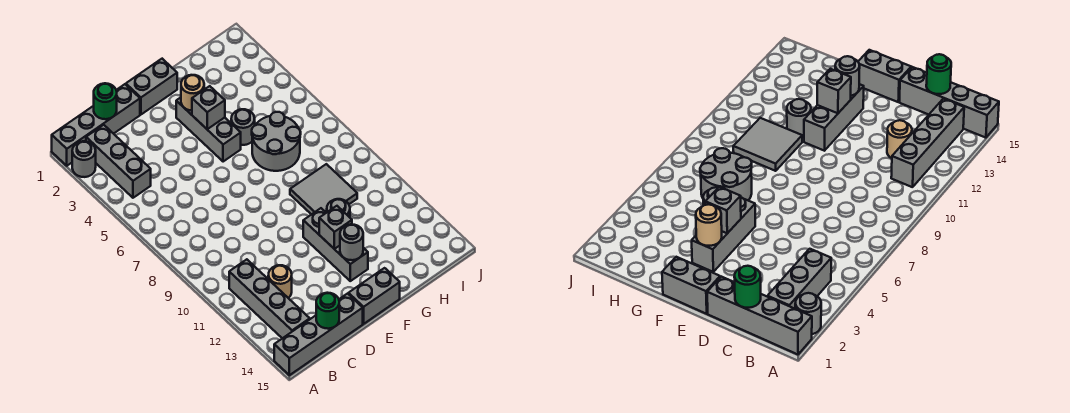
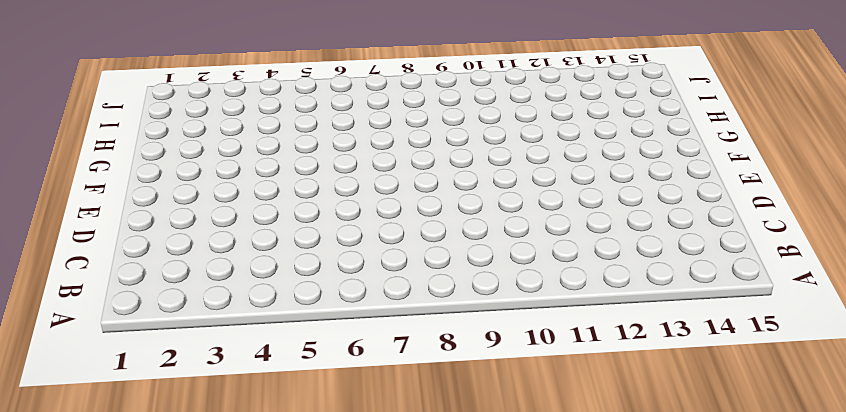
none -> grey brick A1:D1 level 1
none -> grey round brick A2 level 1
none -> grey brick A15:D15 level 1

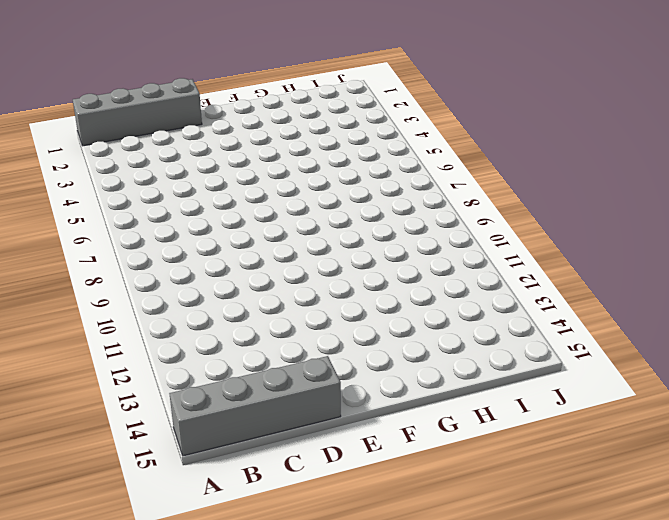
none -> grey round brick A2 level 1
none -> grey brick B2:B4 level 1
none -> grey brick B11:B14 level 1

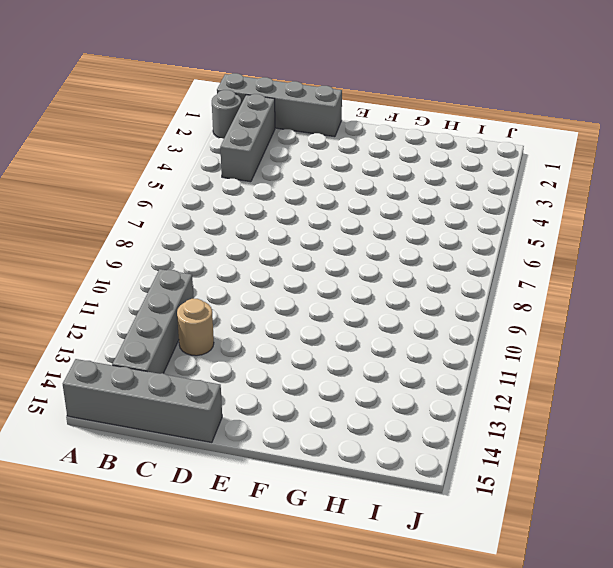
none -> grey brick E1:F1 level 1
none -> grey brick E15:F15 level 1
none -> grey brick F3:F5 level 1

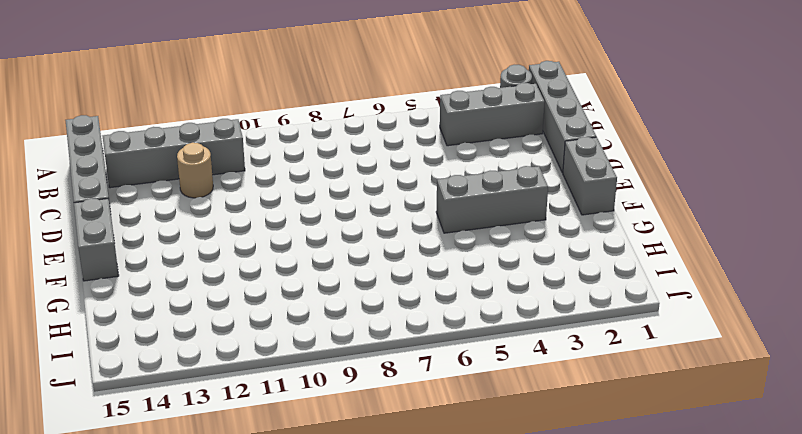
none -> grey brick F11:F13 level 1
none -> grey round brick G5 level 1
none -> grey round brick G6:H7 level 1

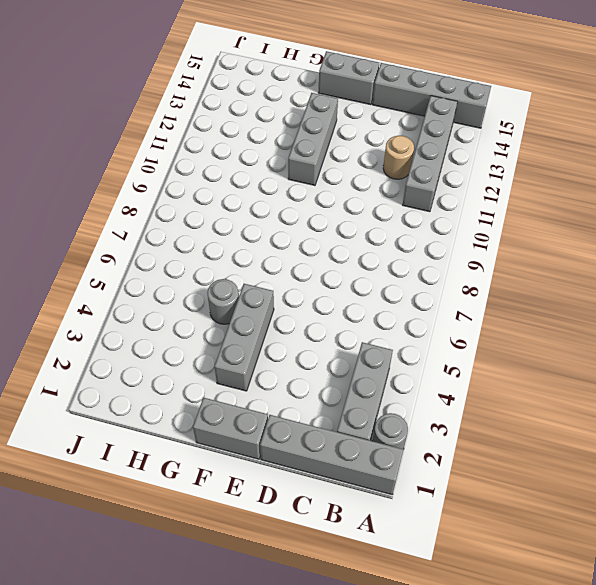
none -> grey round brick G6:H7 level 1
none -> grey tile G9:H10 level 1
none -> grey round brick G11 level 1

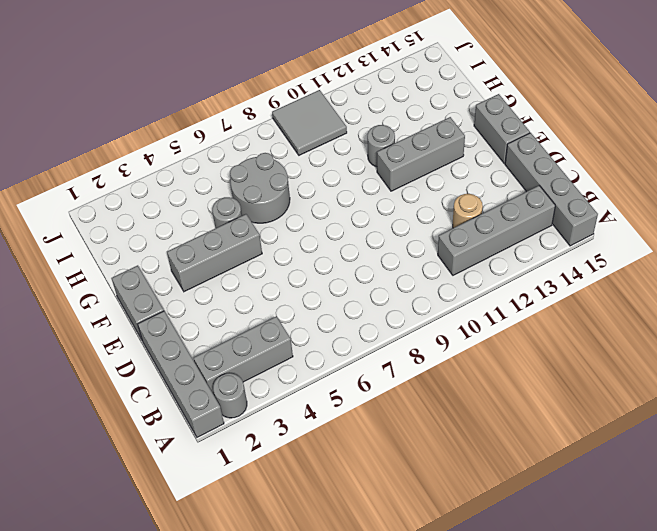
grey tile I9:J10 level 1 -> grey tile G9:H10 level 1
none -> green round brick C1 level 2
none -> green round brick C15 level 2
none -> tan round brick F3 level 2

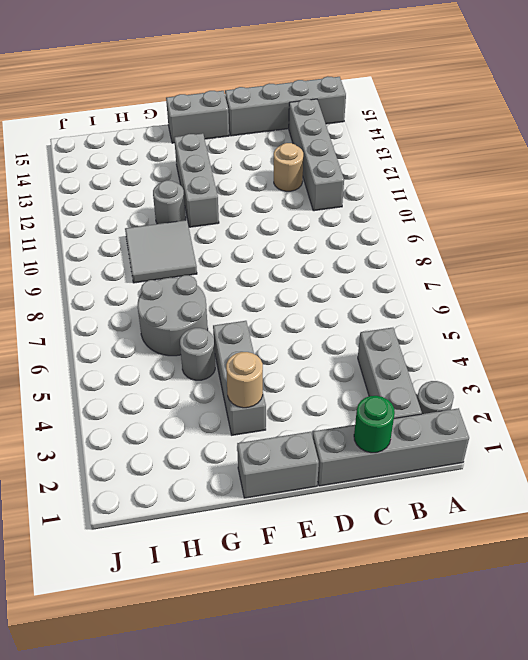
none -> green round brick C15 level 2
none -> grey brick F4 level 2
none -> grey brick F12 level 2

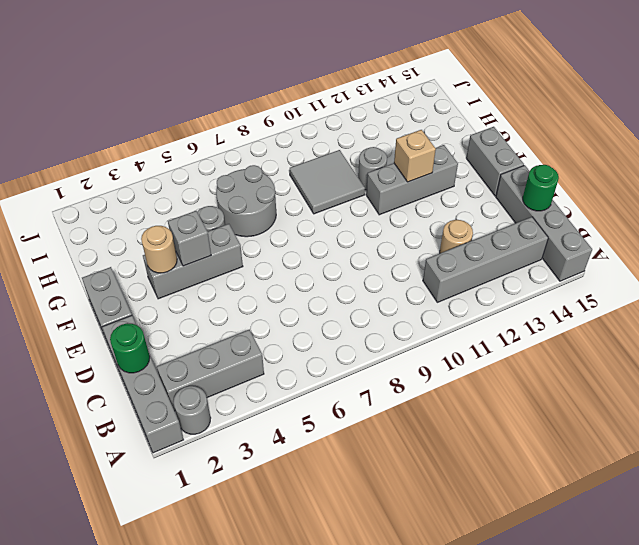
tan brick F12 level 2 -> grey brick F12 level 2
none -> grey round brick F13 level 2

